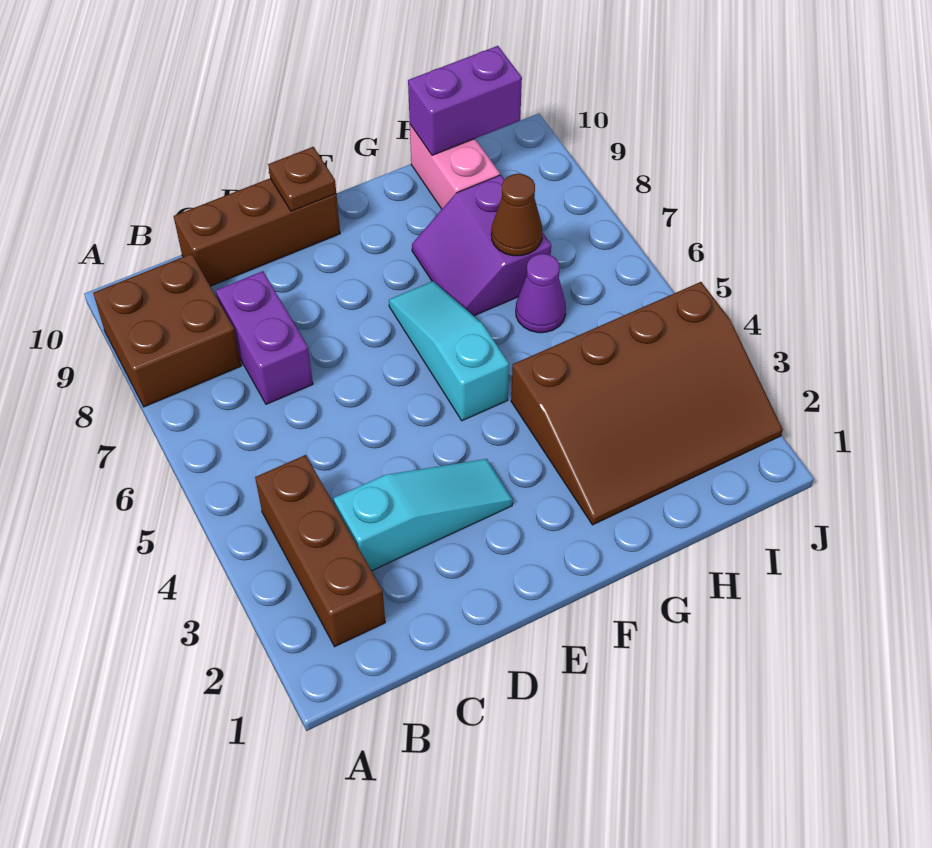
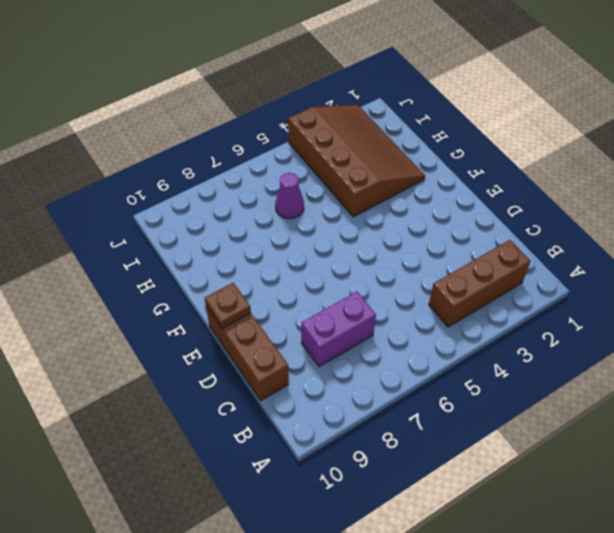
none -> brown brick A8:B9 level 1
none -> cyan slope C3:E3 level 1 top C
none -> cyan slope F5:F7 level 1 top 5

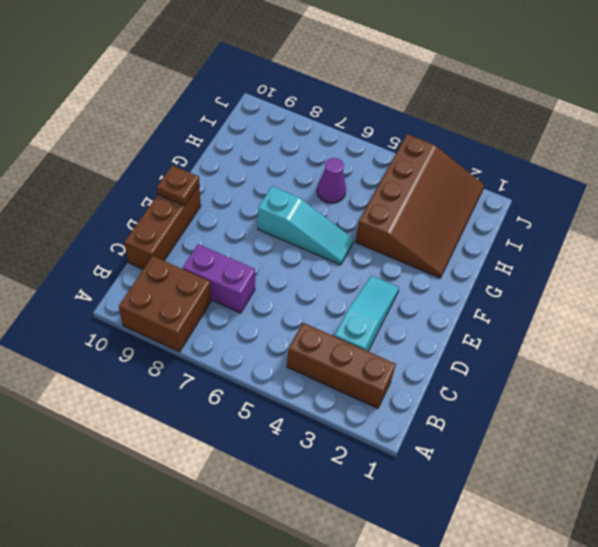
cyan slope F5:F7 level 1 top 7 -> cyan slope F5:F7 level 1 top 5
none -> purple slope G7:H8 level 1 top H
none -> pink brick H9:H10 level 1
none -> brown cone H7 level 2

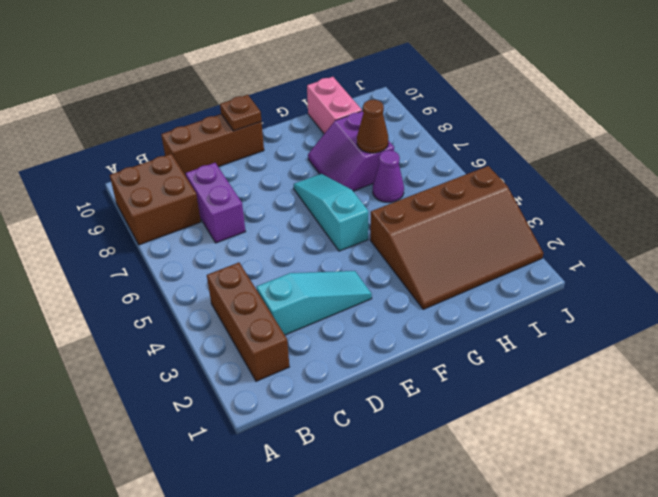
none -> purple brick H10:I10 level 2

